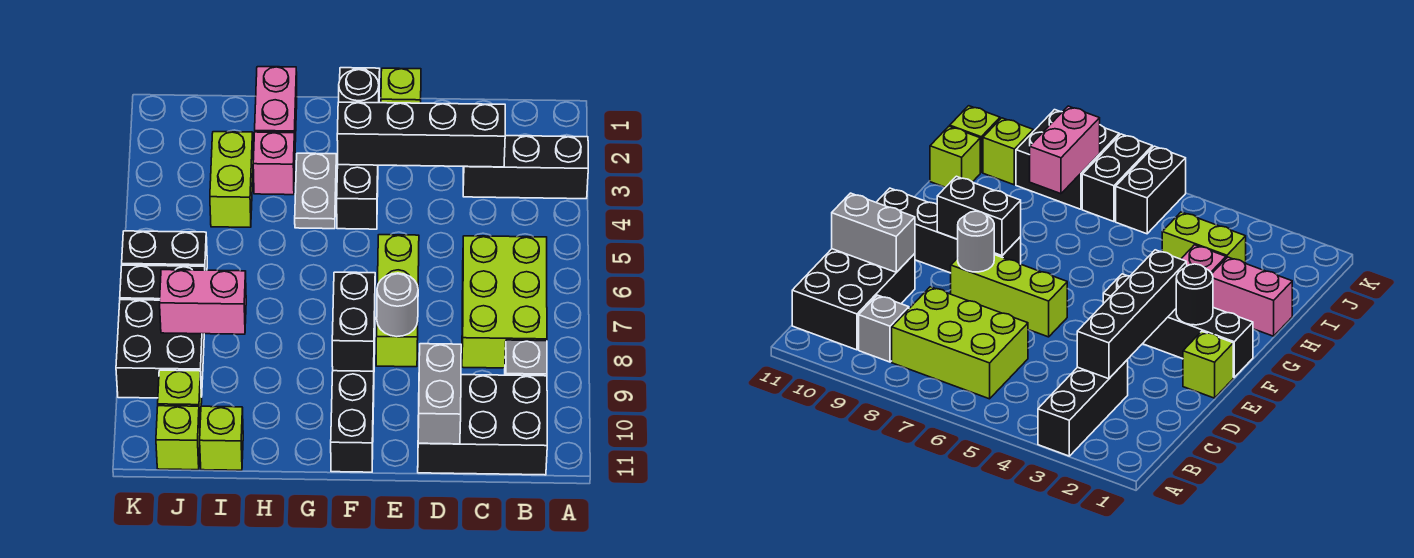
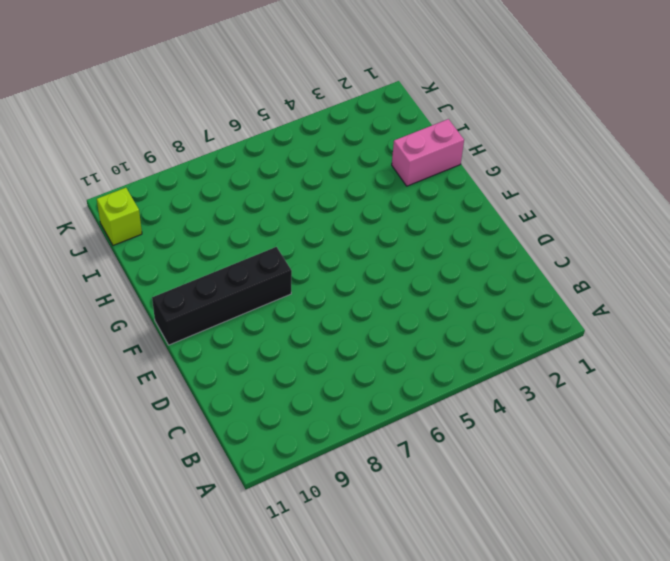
none -> black brick A3:C3 level 1
none -> lime brick B6:C8 level 1
none -> grey brick B9 level 1

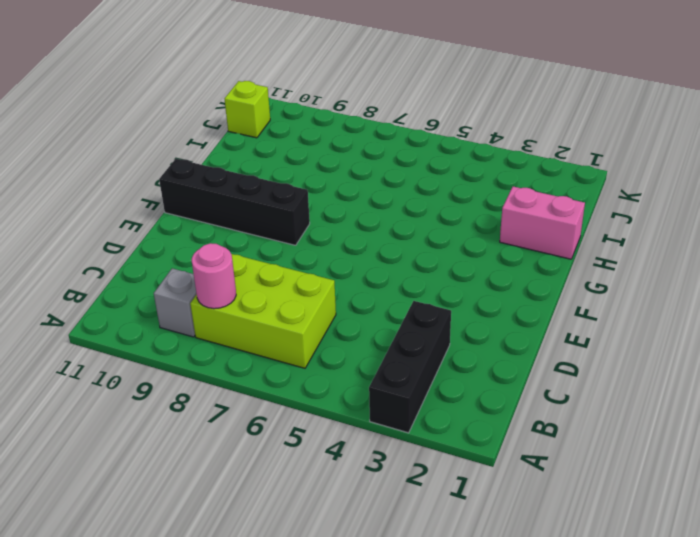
pink round brick B8 level 2 -> none
none -> black brick B10:D11 level 1
none -> lime brick E1 level 1
none -> lime brick E6:E8 level 1

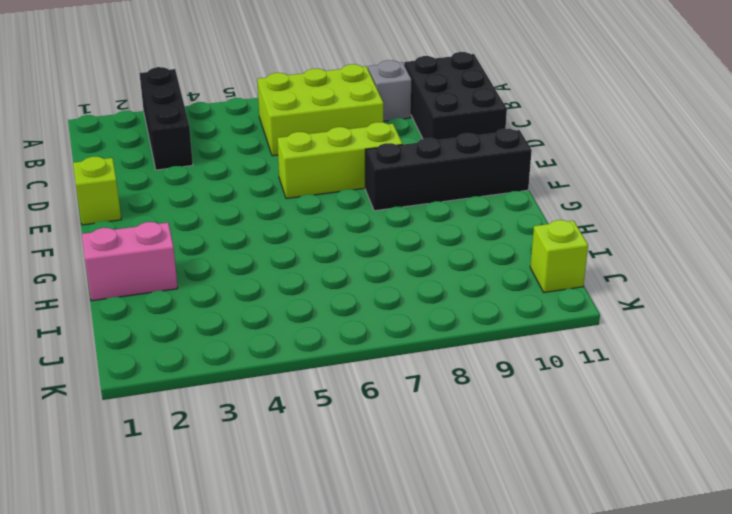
none -> black brick F1:F4 level 1
none -> grey plate G3:G4 level 1
none -> pink brick H3 level 1

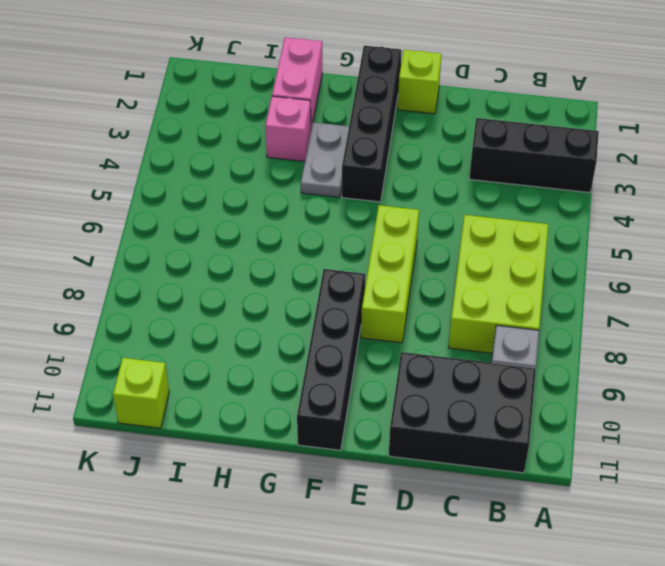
none -> lime brick I3:I4 level 1
none -> lime brick I11 level 1
none -> black brick J6:K6 level 1

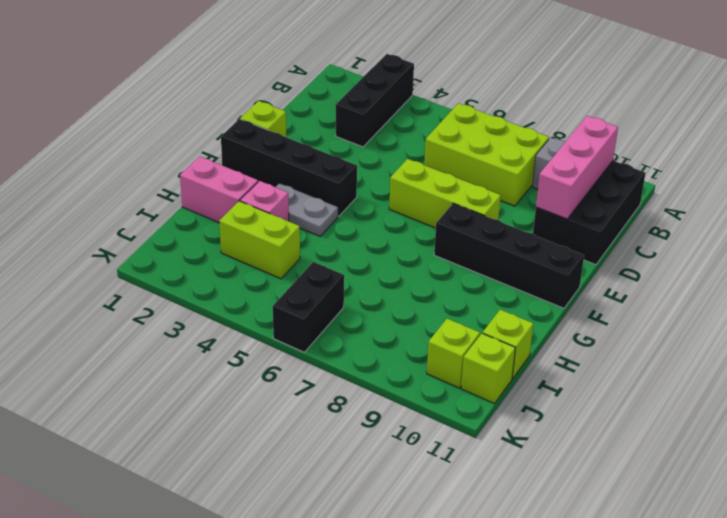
pink brick B10:D10 level 2 -> grey brick D10:D11 level 2
none -> black brick J7:K7 level 1
none -> black brick J8:K9 level 1
none -> black brick C3:F3 level 2

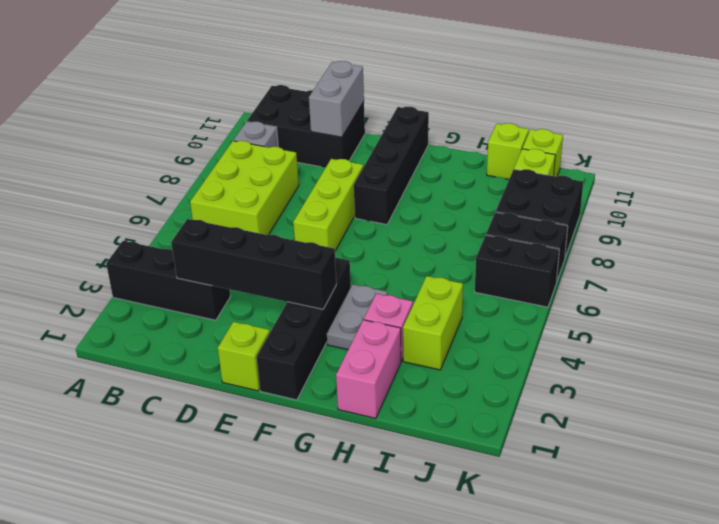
none -> grey round brick E8 level 2
none -> black round brick F2 level 2
none -> black brick F8:F9 level 2

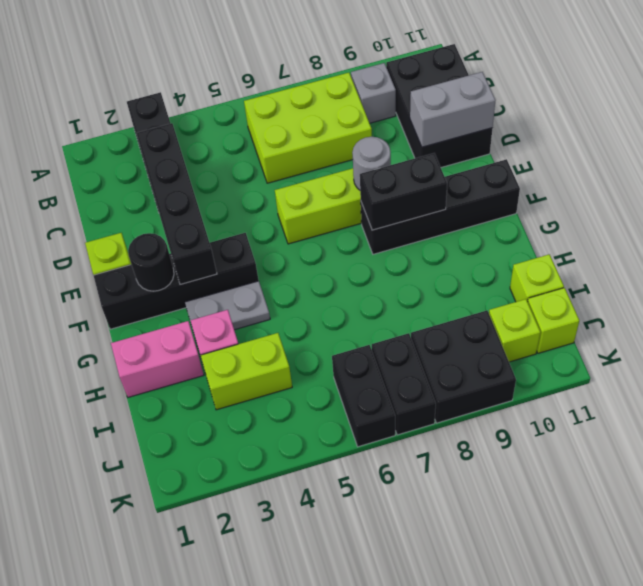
none -> pink brick I8:J8 level 2

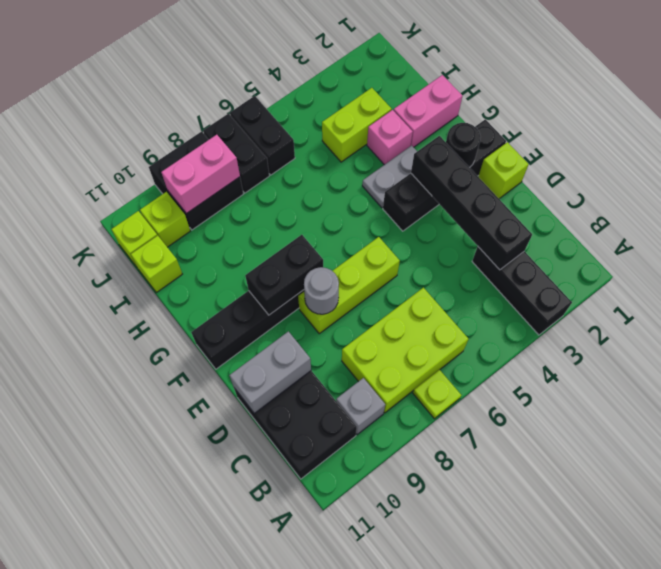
lime plate A7 level 1 -> none
pink brick J8:J9 level 2 -> pink brick I8:J8 level 2

